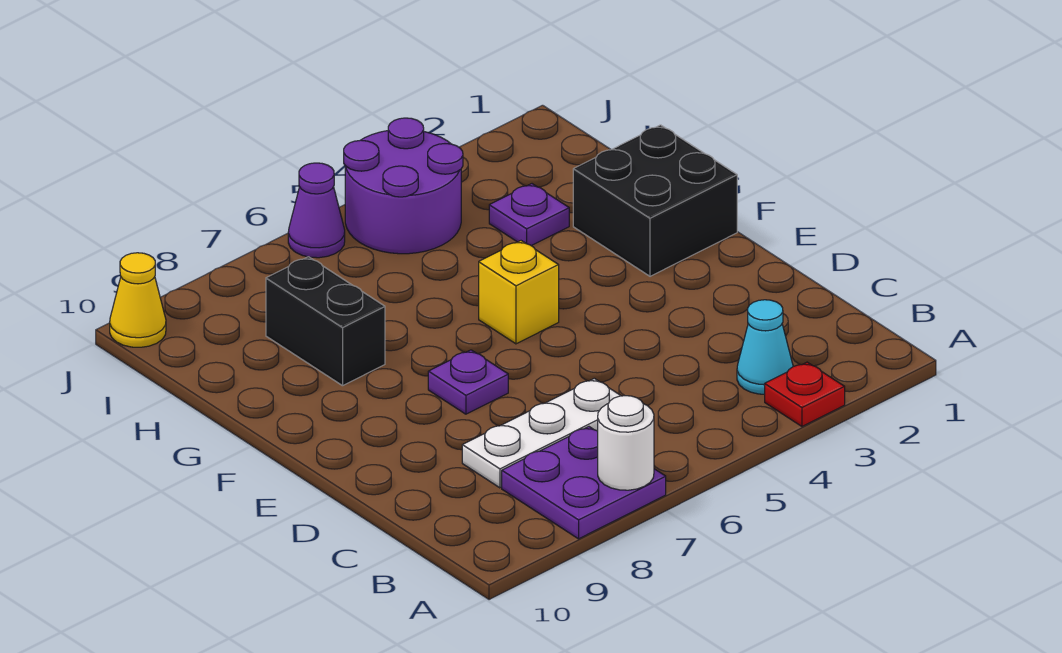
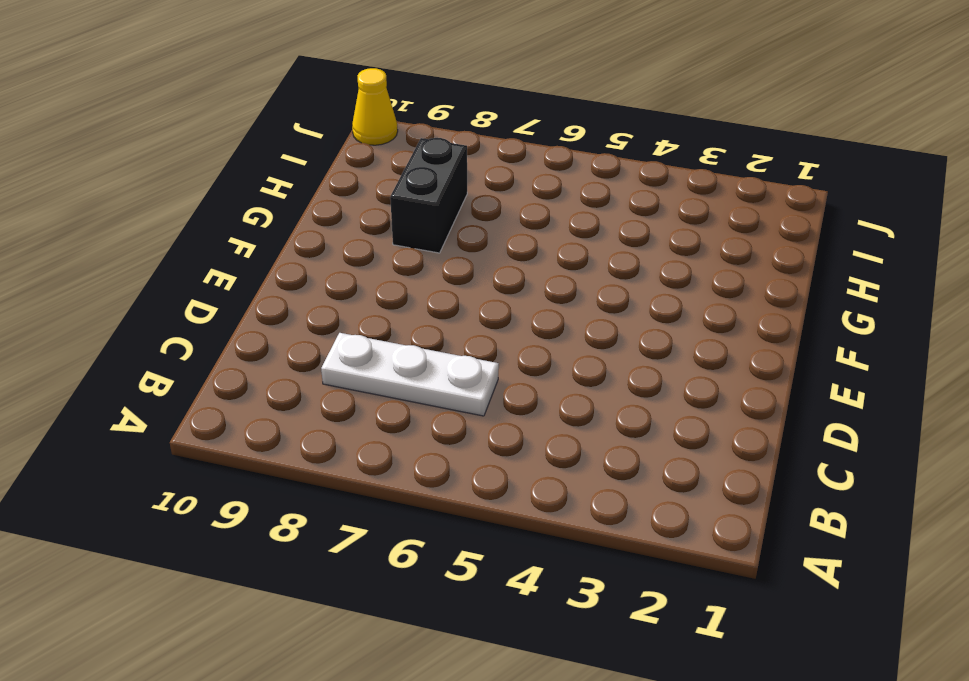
none -> red plate A3 level 1
none -> purple plate A7:B8 level 1
none -> cyan cone B3 level 1

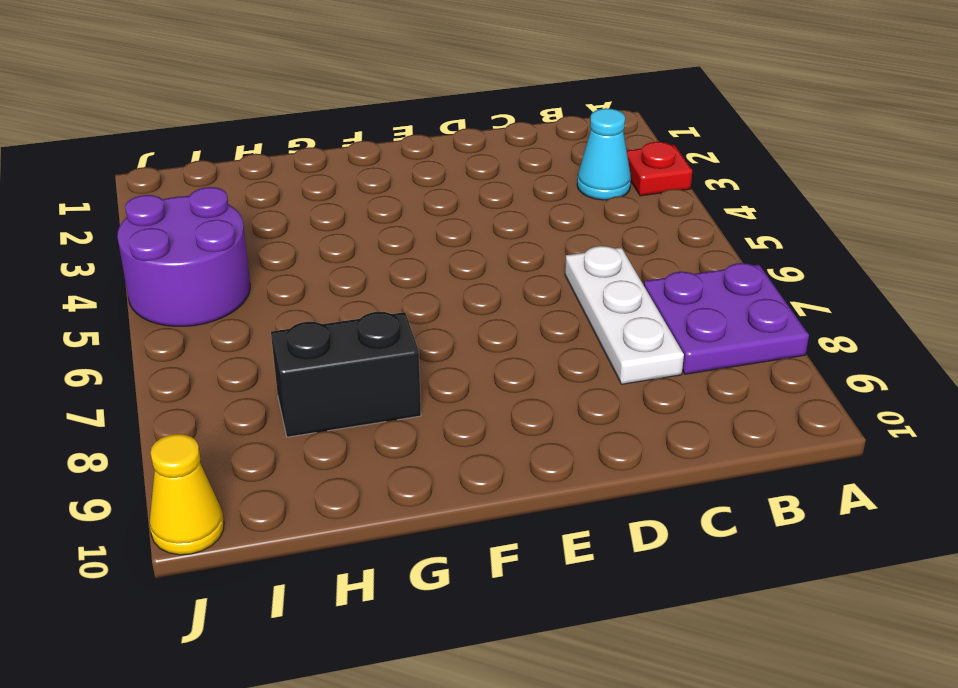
none -> purple plate E7 level 1
none -> black brick F1:G2 level 1
none -> yellow brick F5 level 1

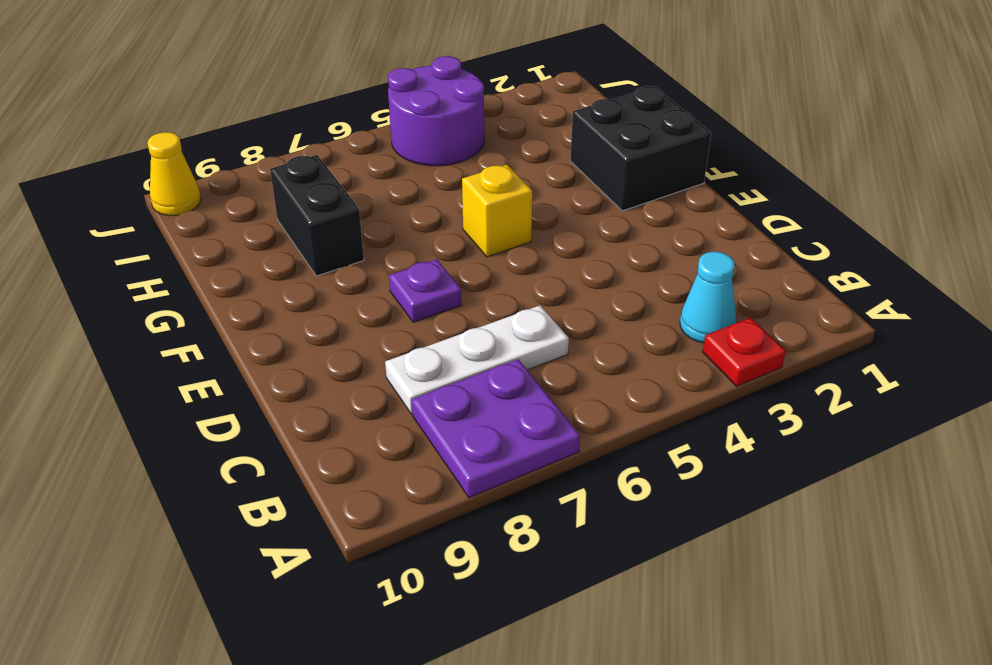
none -> purple plate H3 level 1
none -> purple cone J6 level 1
none -> white round brick A7 level 2

